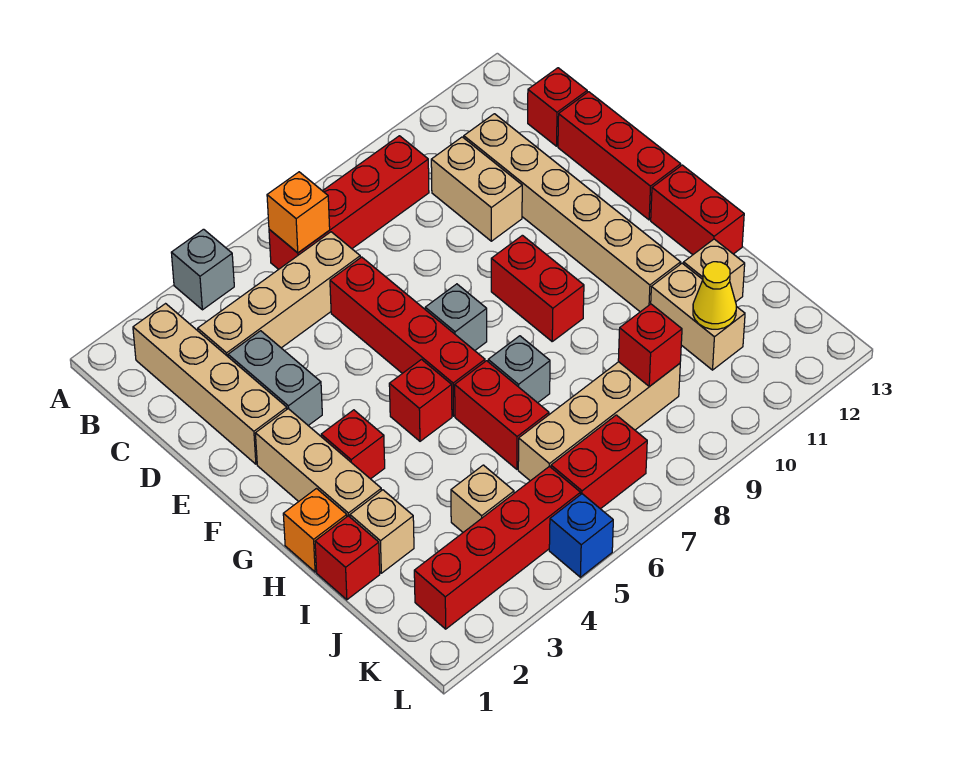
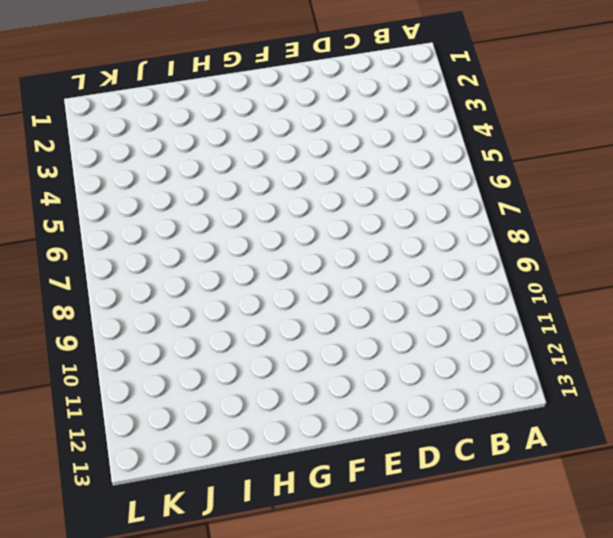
none -> grey brick A4 level 1
none -> tan brick B2:E2 level 1
none -> red brick B6:B9 level 1
none -> tan brick C3:C6 level 1

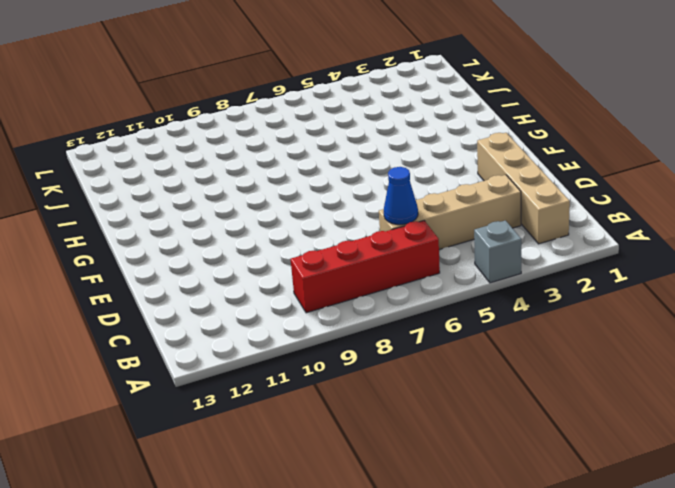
blue cone C6 level 2 -> none
none -> tan brick C10:D10 level 1
none -> tan brick C11:H11 level 1
none -> red brick C13 level 1
none -> grey brick D3:E3 level 1

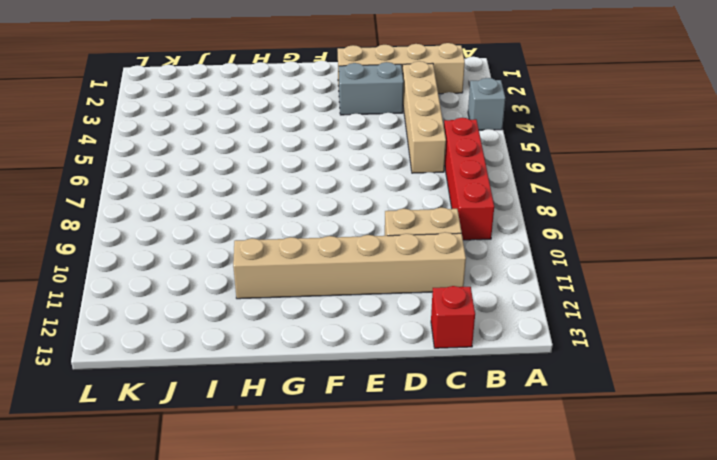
none -> red brick D6:G6 level 1
none -> red brick D13:F13 level 1
none -> tan brick F2:H2 level 1
none -> grey brick F7 level 1

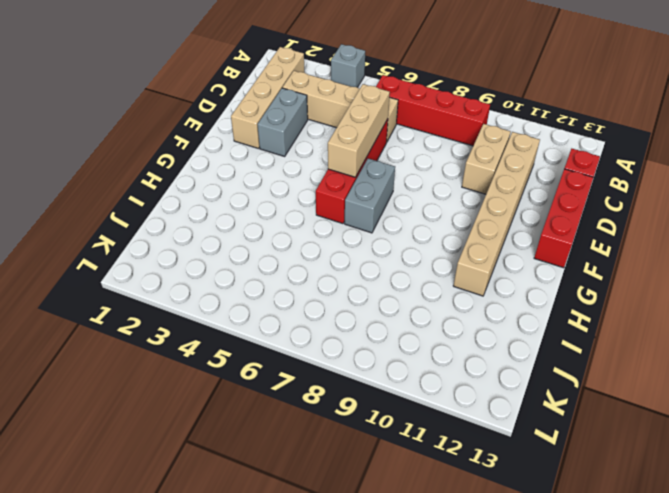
tan brick D6:F6 level 2 -> tan brick F2:H2 level 1
grey brick F7:G7 level 1 -> grey brick F7 level 1
none -> red brick F9:G9 level 1
none -> red brick G3 level 1
none -> red brick G5 level 1
none -> red brick G13:H13 level 1

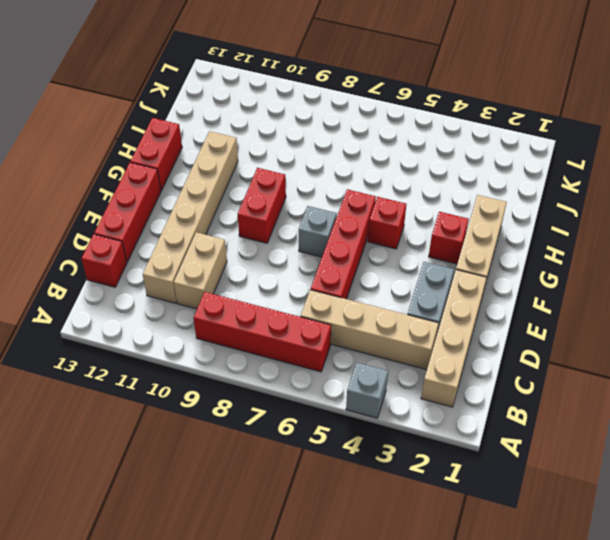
none -> orange brick H1 level 1
none -> red brick H6:I6 level 1
none -> grey brick H7 level 1
none -> red brick I1 level 1

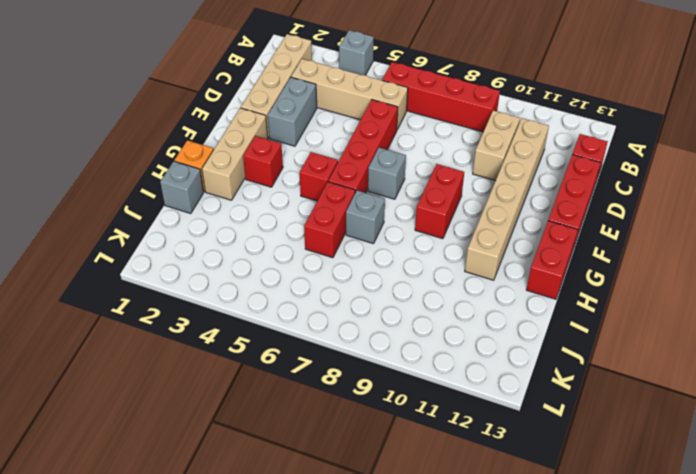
grey brick I1 level 1 -> red brick I1 level 1
none -> tan brick I2 level 1
none -> tan brick I11:J11 level 1
none -> tan brick I12 level 1
none -> tan brick J4 level 1

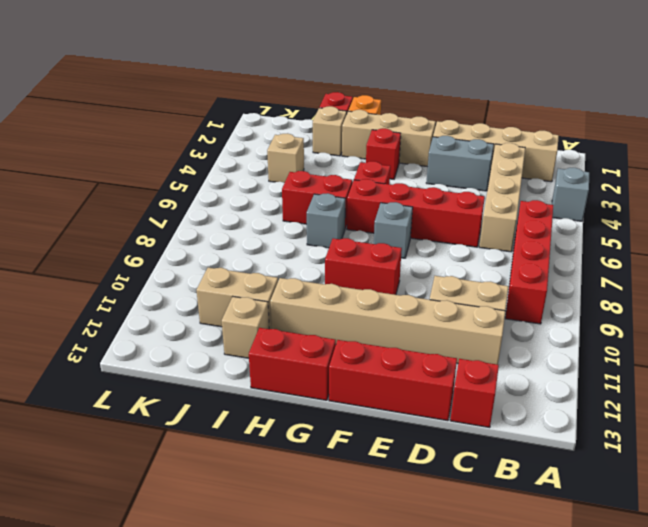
none -> tan brick J6:J9 level 1
none -> red brick K2:K5 level 1
none -> red brick K6:K7 level 1
none -> blue brick L5 level 1

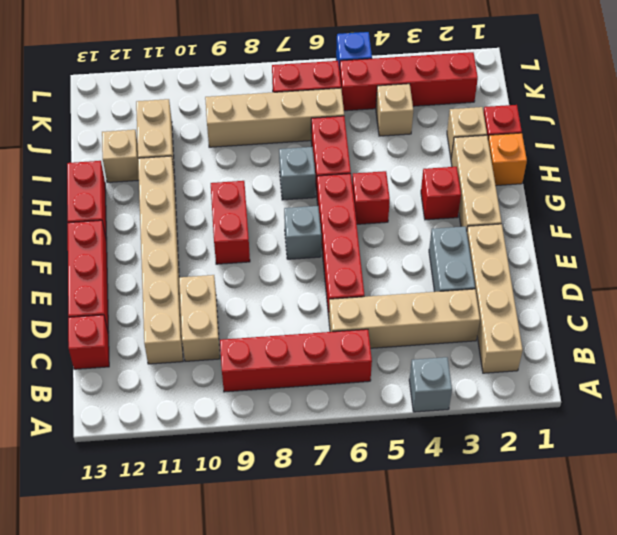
none -> orange brick B6 level 2
none -> red brick J9 level 2
none -> yellow cone J11 level 2

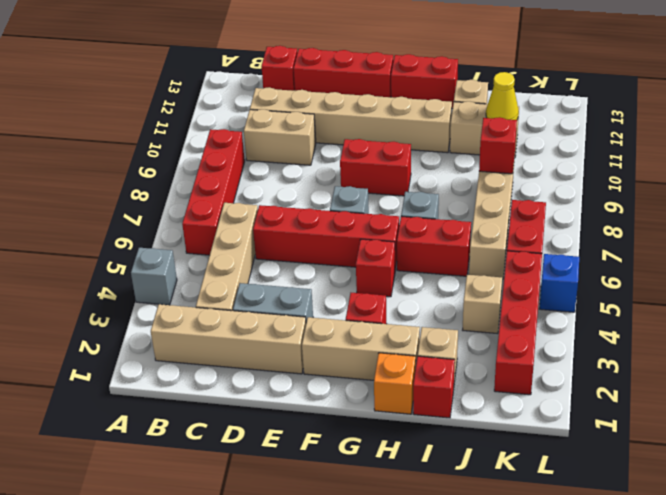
none -> orange brick B6 level 2

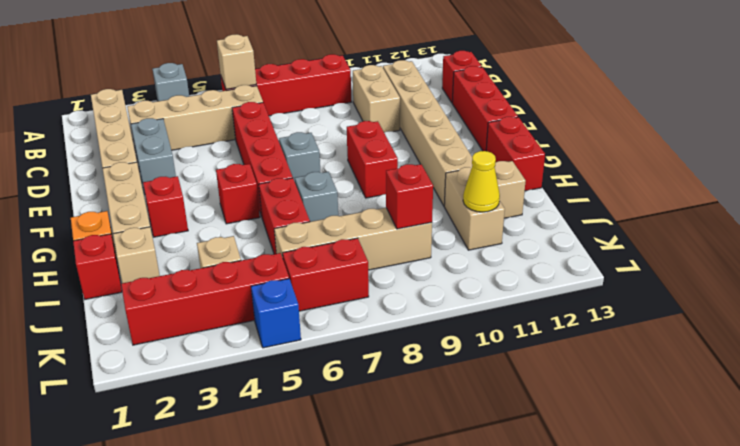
tan brick B6 level 2 -> orange brick B6 level 2

